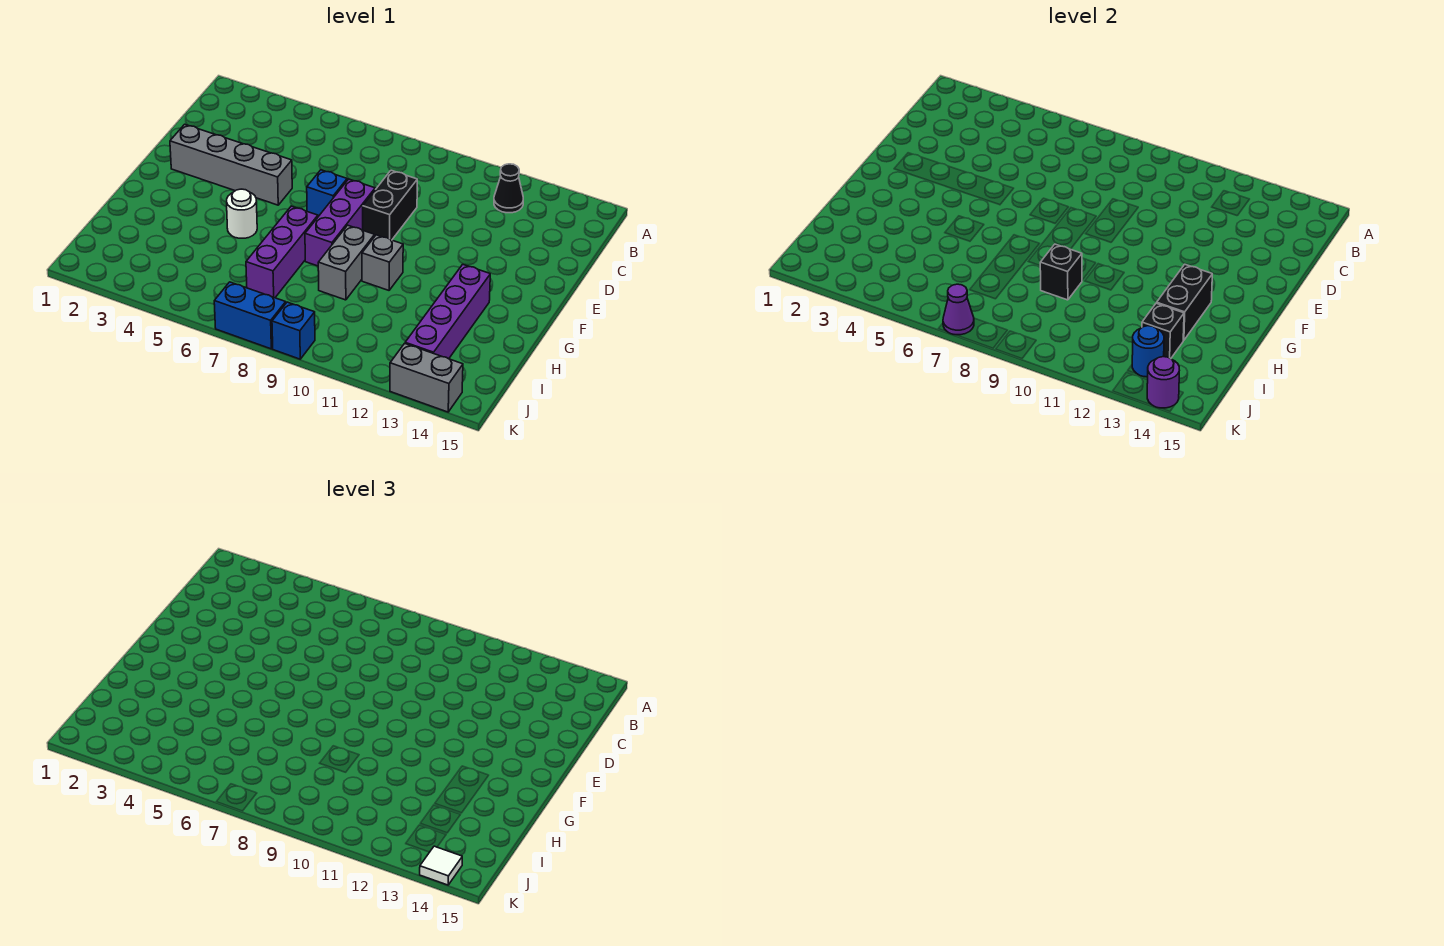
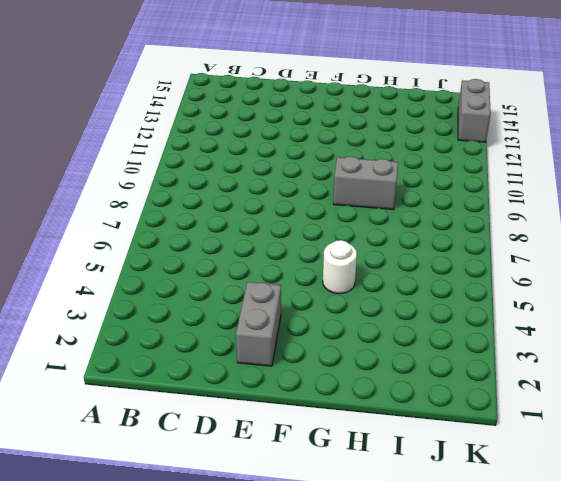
grey brick E2:E3 level 1 -> grey brick E2:E5 level 1
none -> black cone B12 level 1
none -> black brick D9:E9 level 1
none -> blue brick E7 level 1

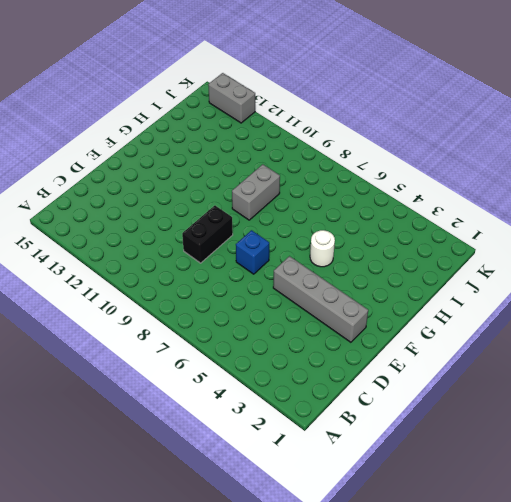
none -> black cone B12 level 1
none -> purple brick E8:G8 level 1
none -> purple brick G7:I7 level 1

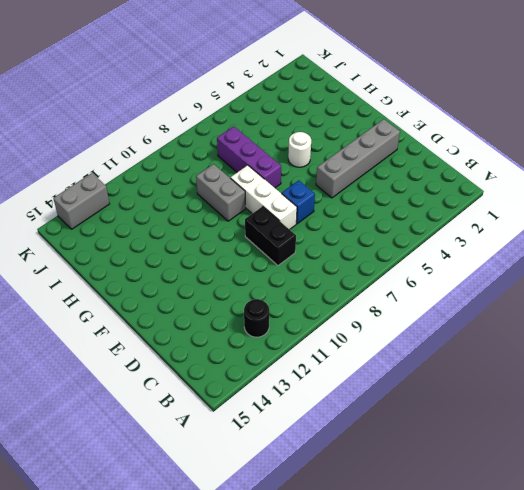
black round brick B12 level 1 -> black cone B12 level 1
white brick E8:G8 level 1 -> purple brick E8:G8 level 1
none -> grey brick G10 level 1
none -> purple brick G13:J13 level 1
none -> blue brick K7:K8 level 1

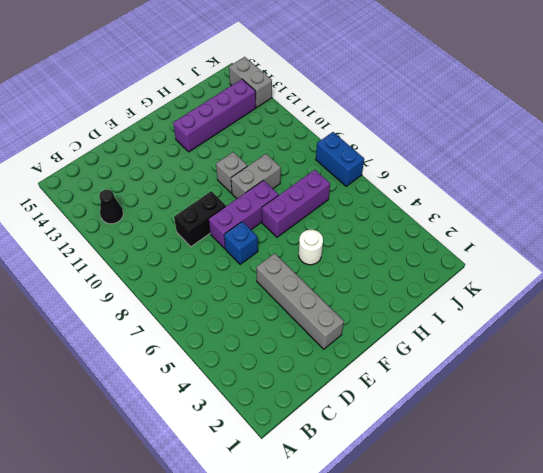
none -> blue brick K9 level 1
none -> black brick G13:H13 level 2
none -> black brick H9 level 2

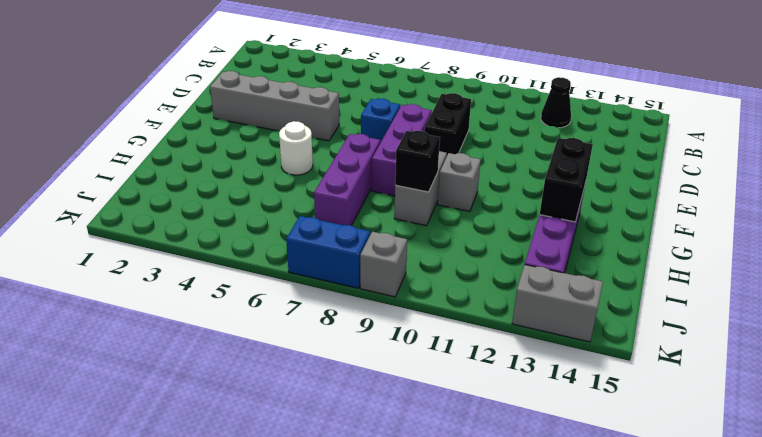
grey brick K9 level 1 -> blue brick K9 level 1
none -> black brick I13 level 2
none -> blue round brick J13 level 2
none -> purple cone K7 level 2

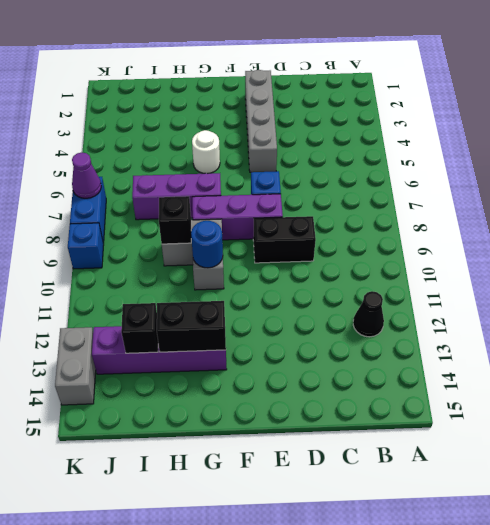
blue round brick G10 level 2 -> blue round brick J13 level 2
none -> purple round brick K14 level 2
none -> white tile K14 level 3

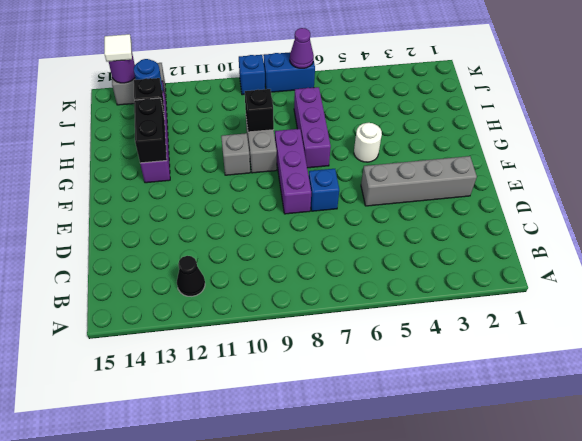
none -> black brick D9:E9 level 1

